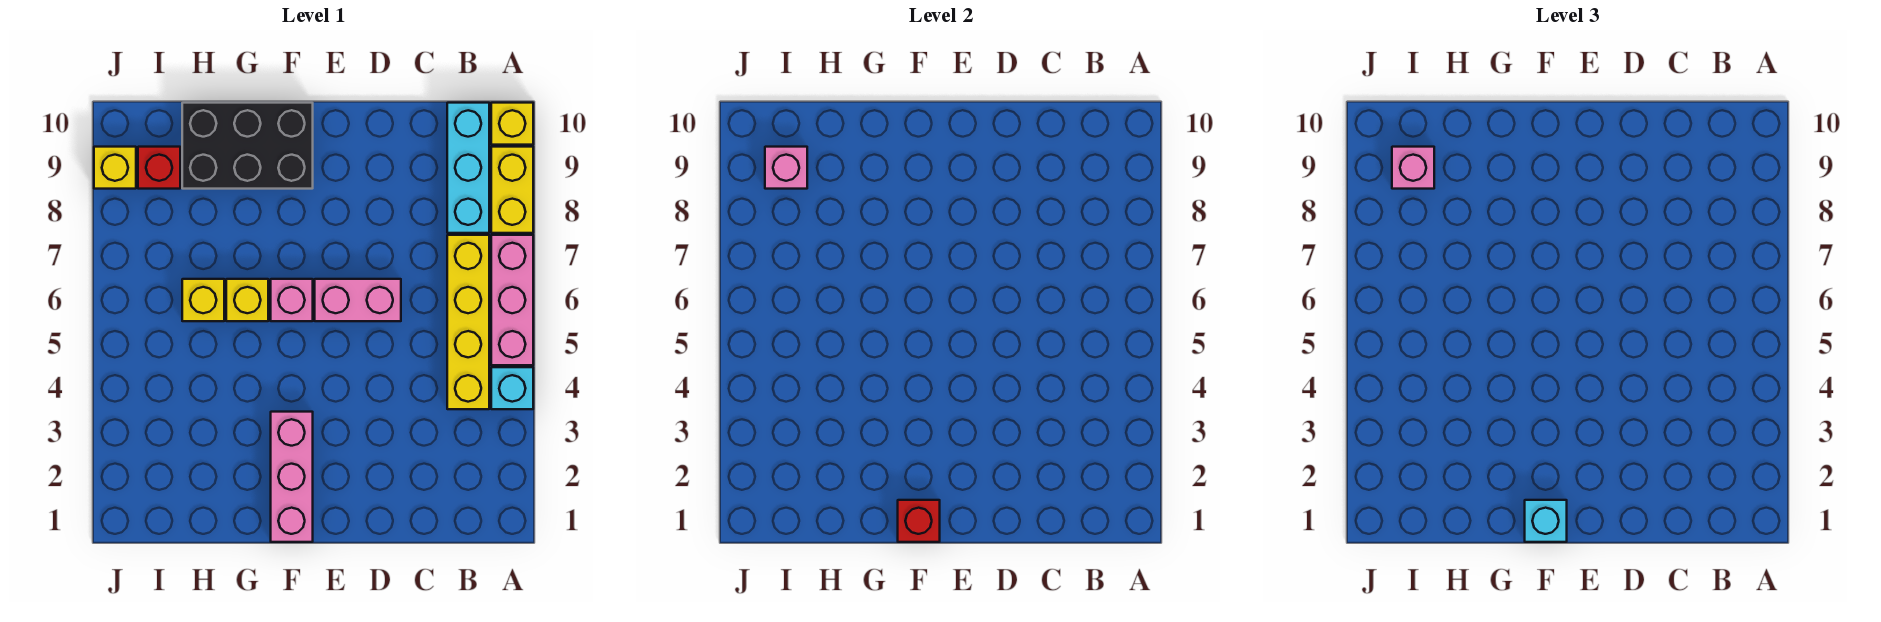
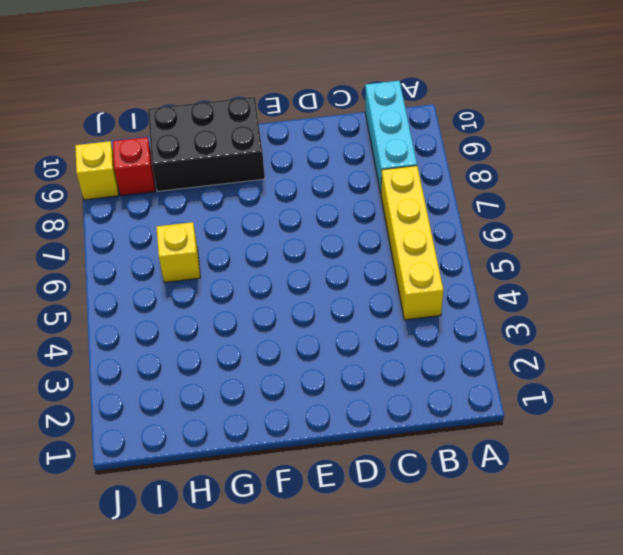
none -> cyan brick A4 level 1
none -> pink brick A5:A7 level 1
none -> yellow brick A8:A9 level 1

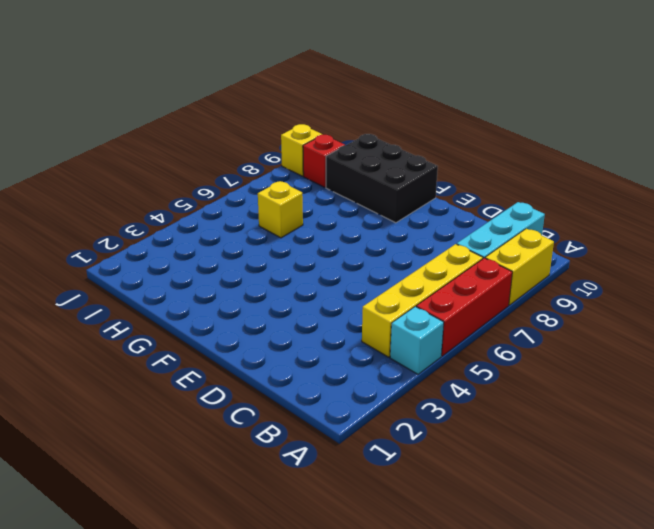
red brick A5:A7 level 1 -> pink brick A5:A7 level 1
none -> yellow brick A10 level 1
none -> pink brick D6:E6 level 1
none -> pink brick F1:F3 level 1

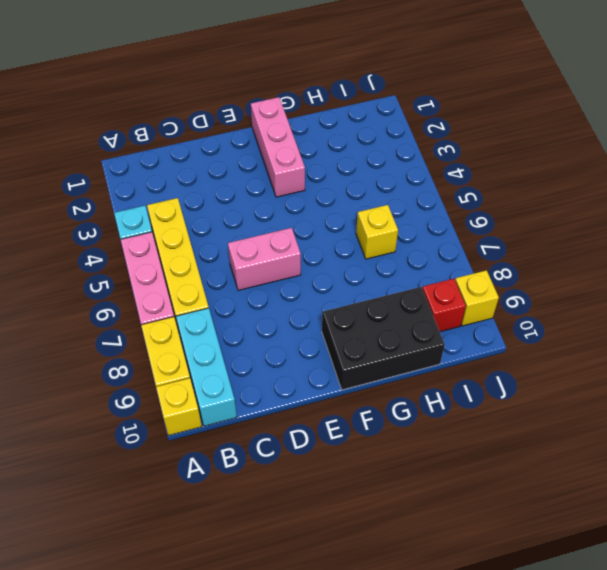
none -> pink brick F6 level 1
none -> yellow brick G6 level 1
none -> red brick F1 level 2

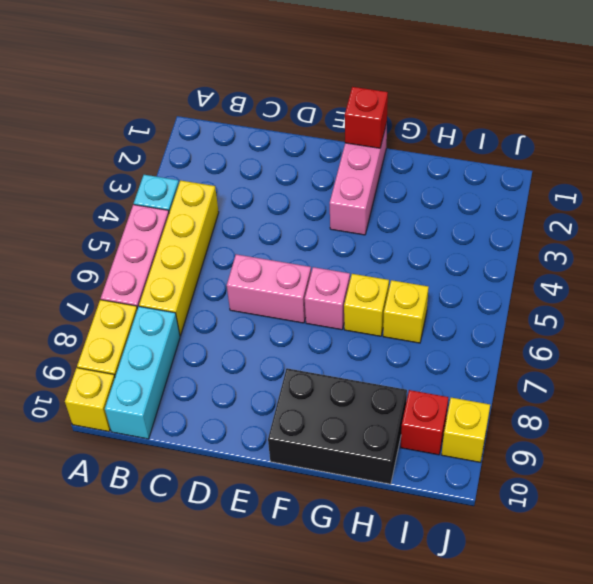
none -> pink brick I9 level 2
none -> cyan brick F1 level 3
none -> pink brick I9 level 3

